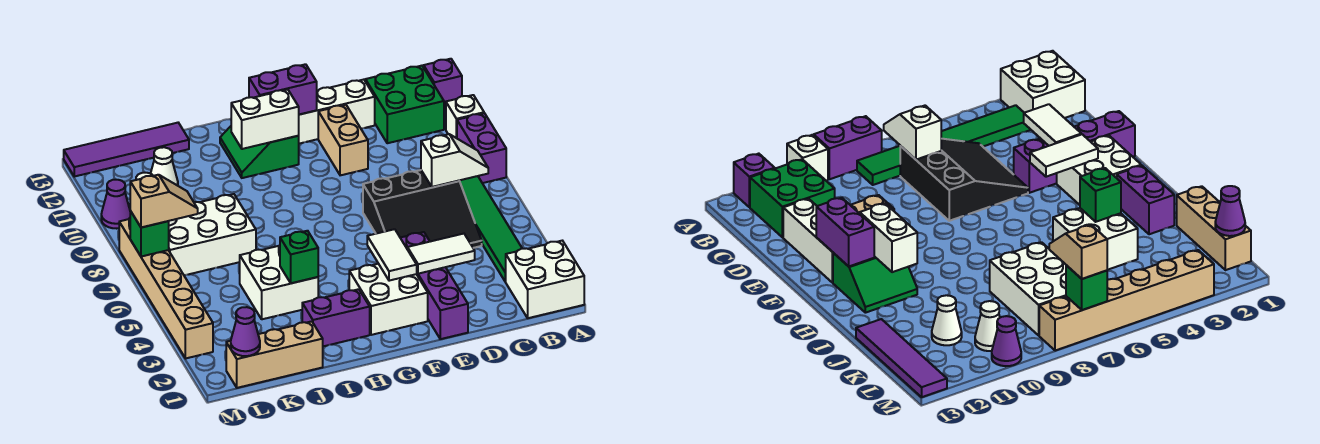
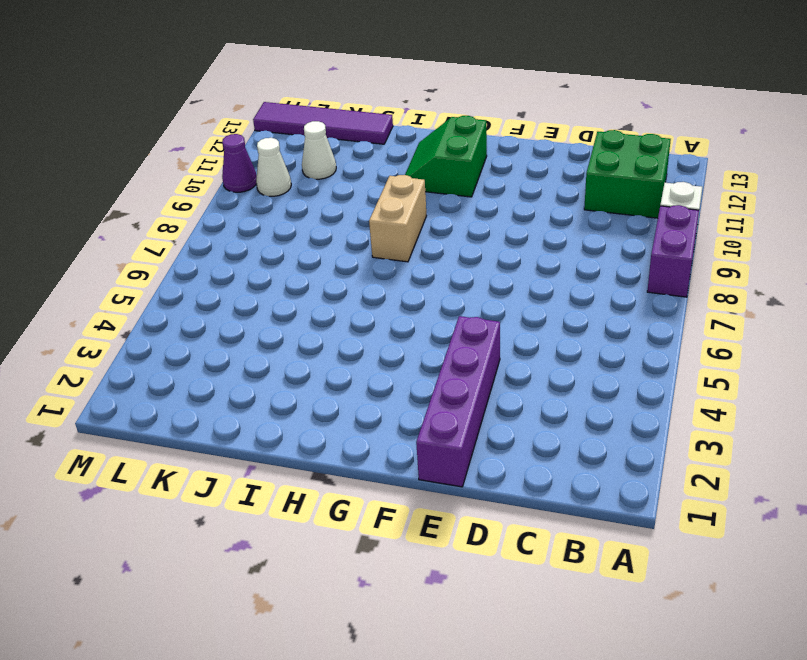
tan brick H8:H9 level 1 -> tan brick E10:E11 level 1
none -> white brick A1:B2 level 1
none -> purple brick A12 level 1
none -> green tile B3:B8 level 1
none -> black slope C5:E7 level 1 top 7

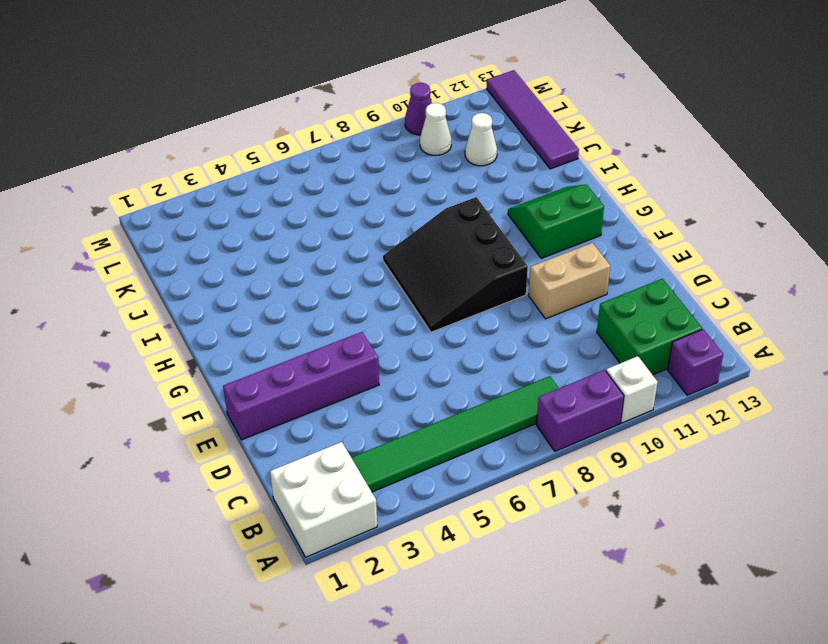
black slope F7:H9 level 1 top 9 -> black slope C5:E7 level 1 top 7
none -> white brick D12:F12 level 1
none -> white brick F2:G3 level 1
none -> purple brick H2:I2 level 1
none -> white brick I4:J5 level 1

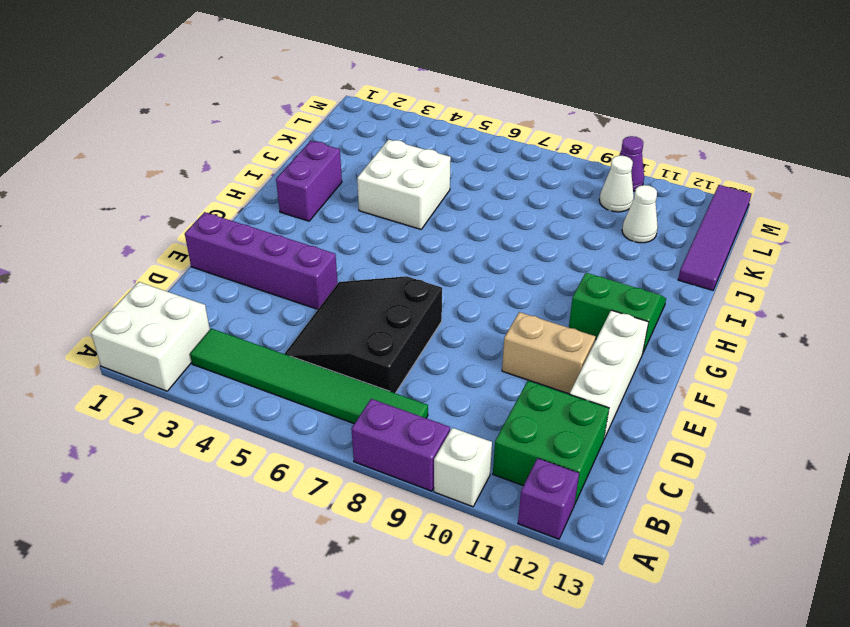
none -> white brick F2:G3 level 1
none -> tan brick J1:L1 level 1
none -> white brick J7:L8 level 1
none -> tan brick M3:M8 level 1

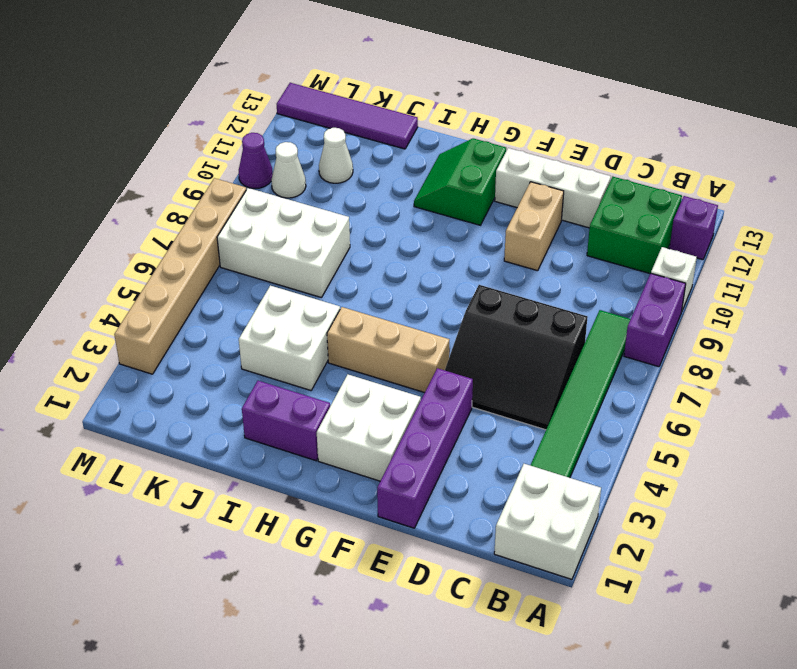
tan brick F5:H5 level 1 -> tan brick J1:L1 level 1
none -> white slope B7:C7 level 2 top C
none -> white tile D3:E3 level 2
none -> white tile F3:F4 level 2
none -> purple brick F12:G12 level 2

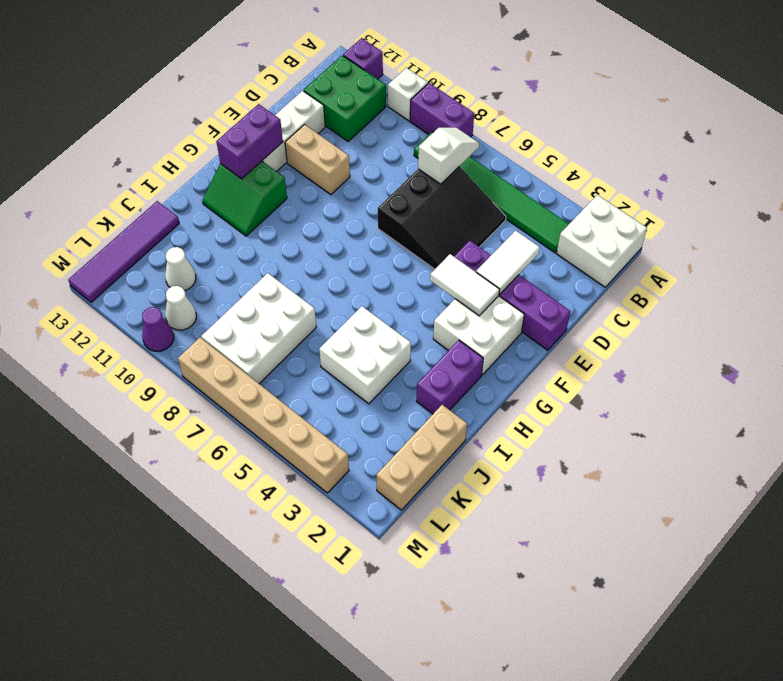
none -> white brick G11:H11 level 2
none -> green brick I4 level 2
none -> purple cone L1 level 2
none -> green brick M7 level 2

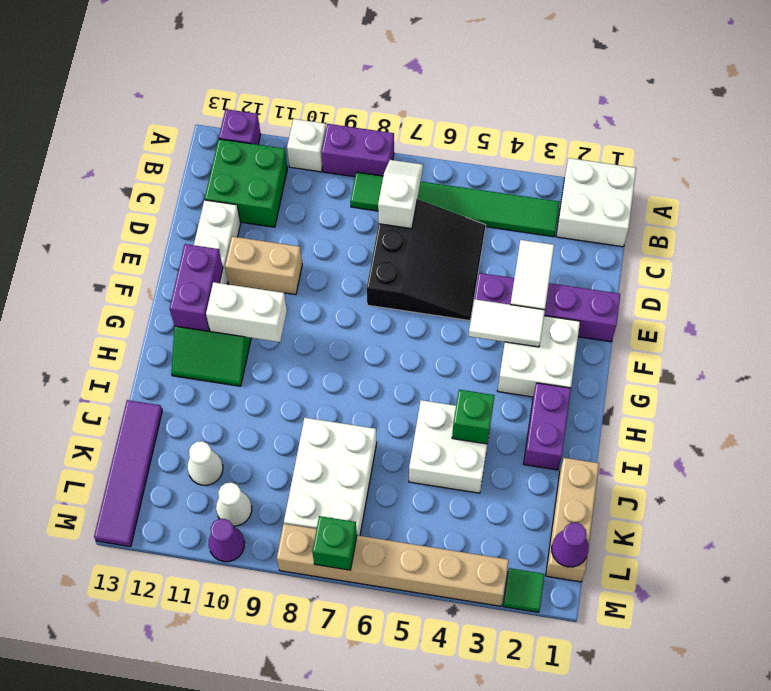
white brick G10:G11 level 2 -> white brick G11:H11 level 2
green tile M2 level 1 -> none
none -> tan slope L7:M7 level 3 top M

